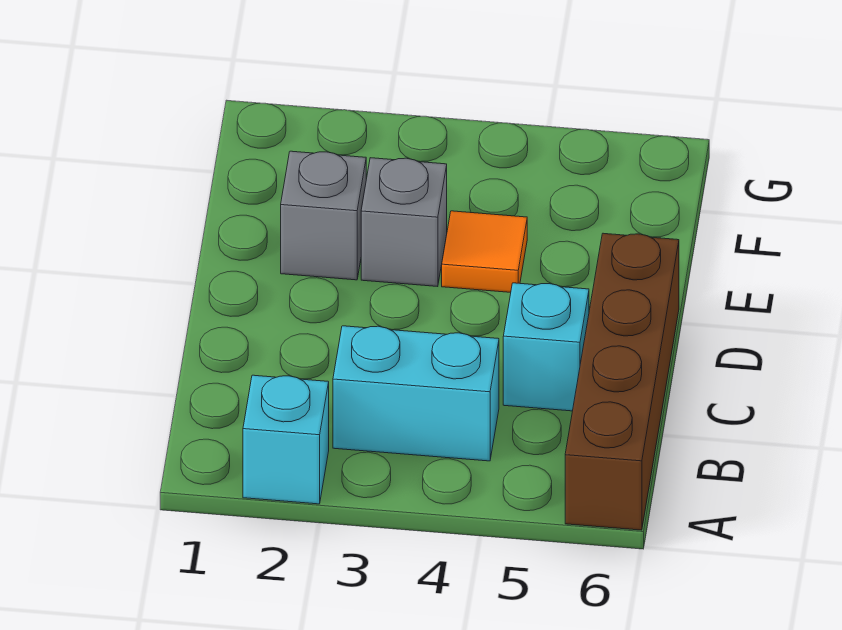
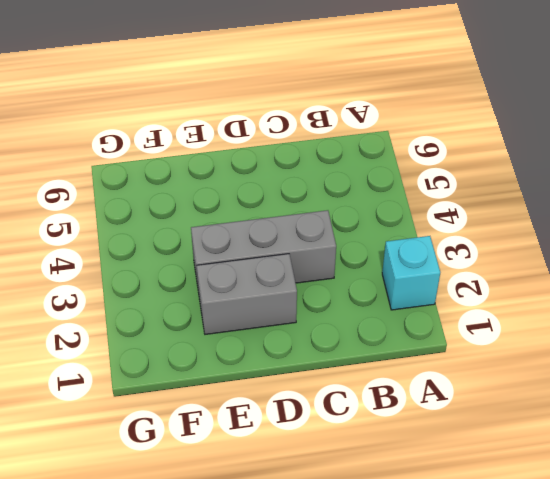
grey brick C3:E3 level 1 -> grey brick E3 level 1
grey brick D2:E2 level 1 -> grey brick E2 level 1
none -> brown brick A6:D6 level 1
none -> cyan brick B3:B4 level 1

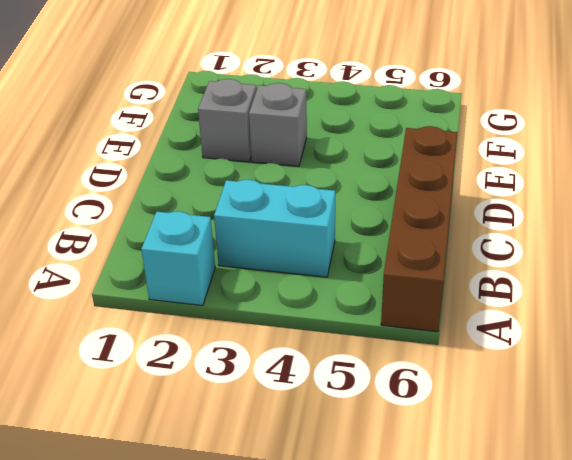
none -> cyan brick C5 level 1
none -> orange tile E4 level 1

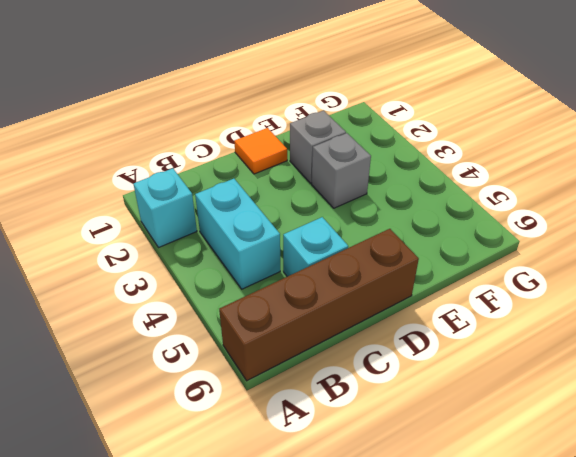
orange tile D1 level 1 -> orange tile E4 level 1

